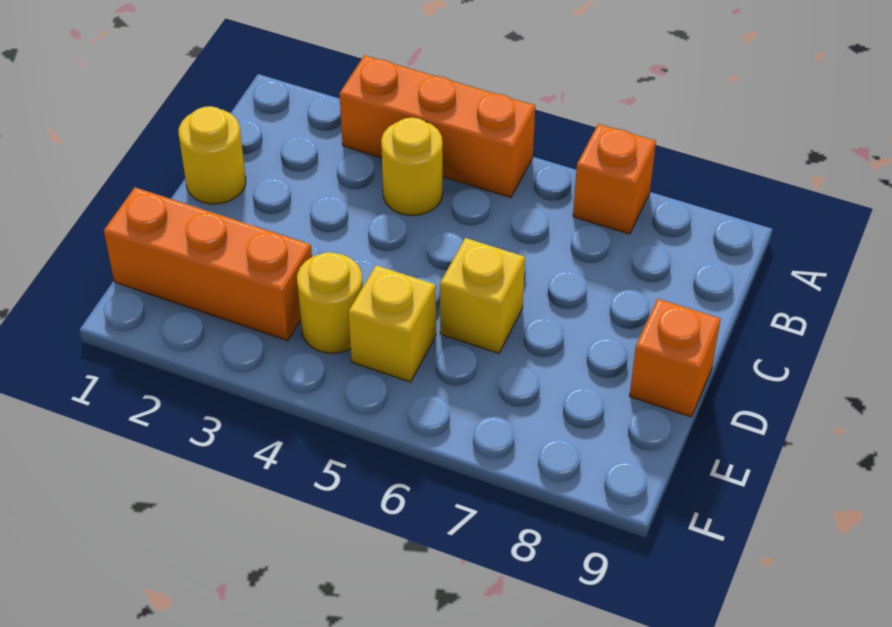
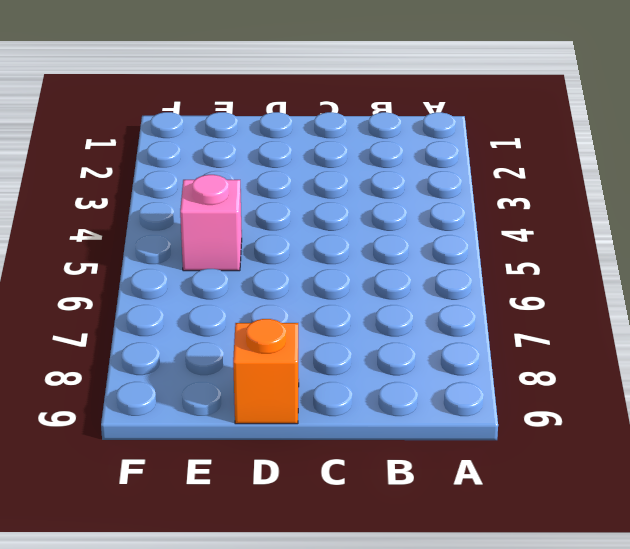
pink brick E5 level 1 -> yellow brick E5 level 1
none -> orange brick A3:A5 level 1
none -> orange brick A7 level 1

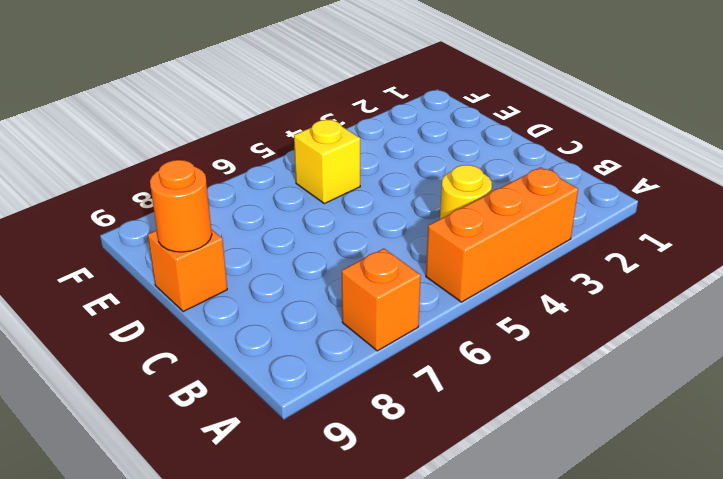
orange round brick D9 level 2 -> none
none -> yellow round brick C1 level 1
none -> yellow brick D6 level 1

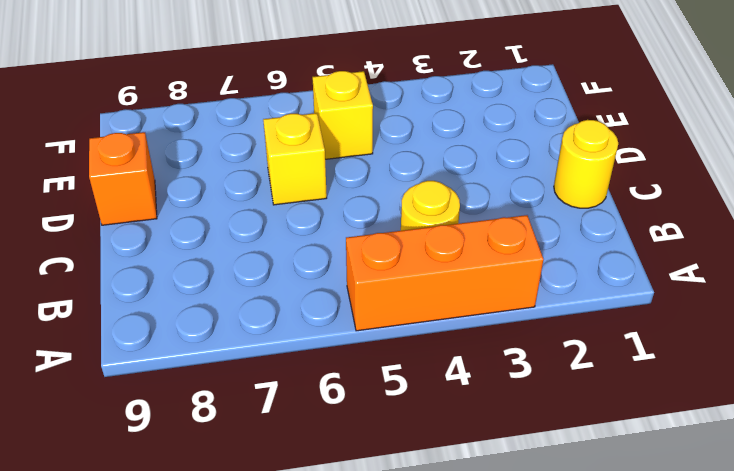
none -> orange brick A7 level 1
none -> orange brick E1:E3 level 1

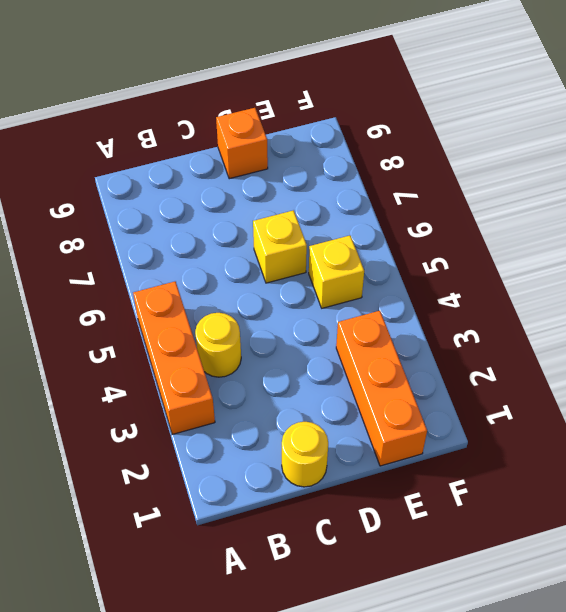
none -> orange brick A7 level 1
none -> yellow round brick E4 level 1

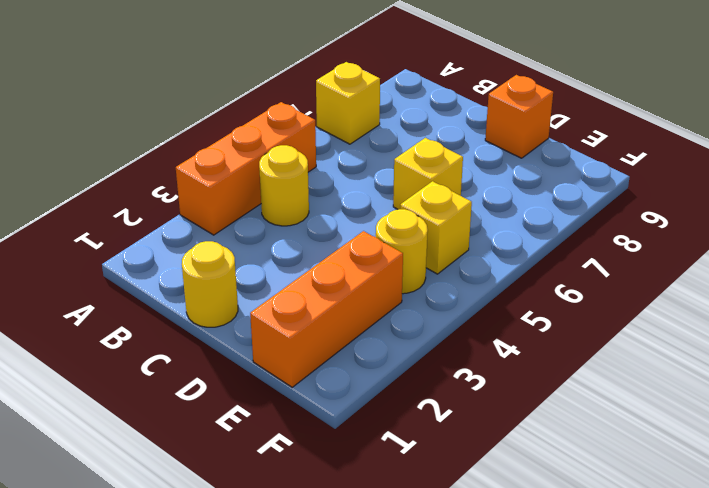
yellow brick A7 level 1 -> orange brick A7 level 1

